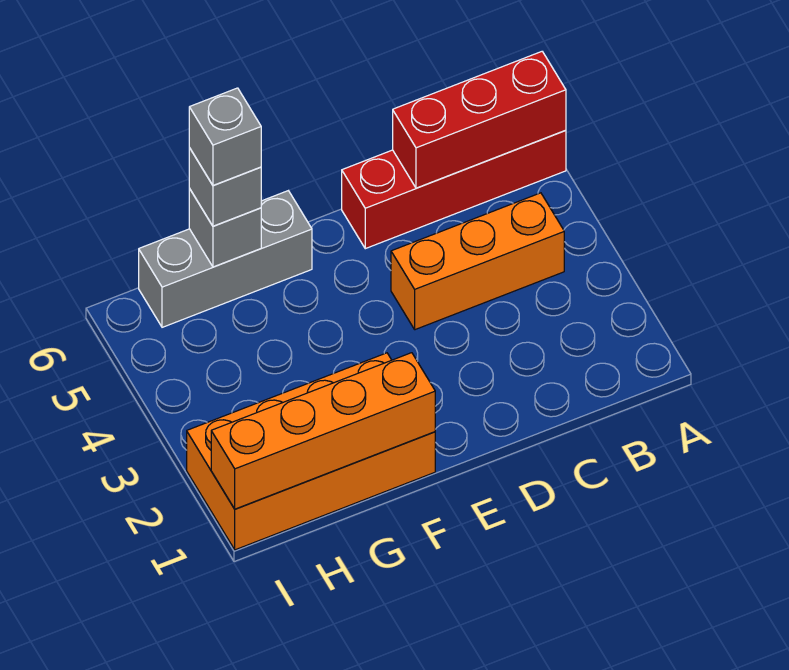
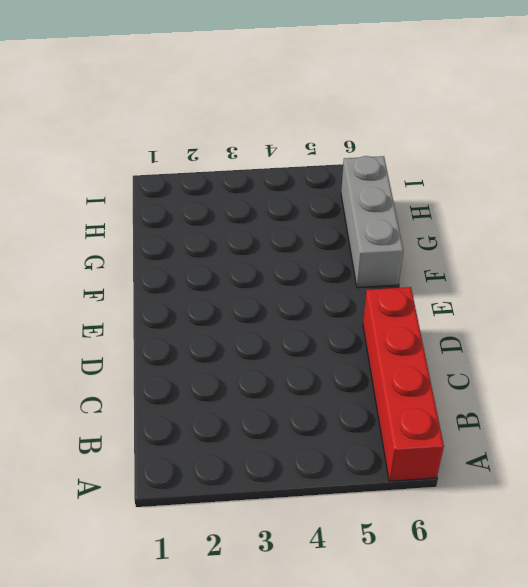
none -> orange brick B4:D4 level 1
none -> orange brick F1:I2 level 1

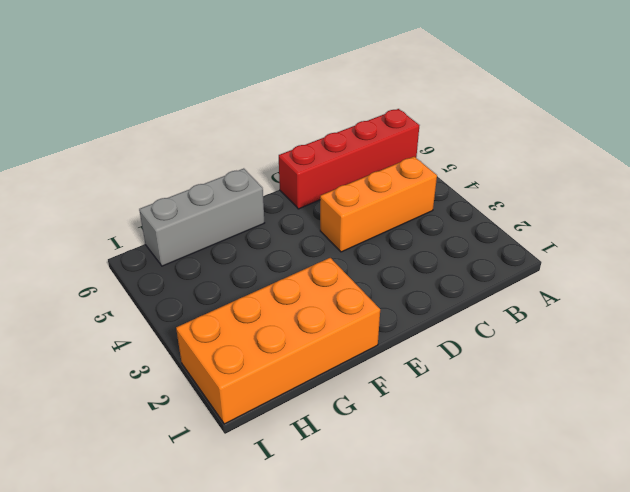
none -> red brick A6:C6 level 2
none -> orange brick F1:I1 level 2

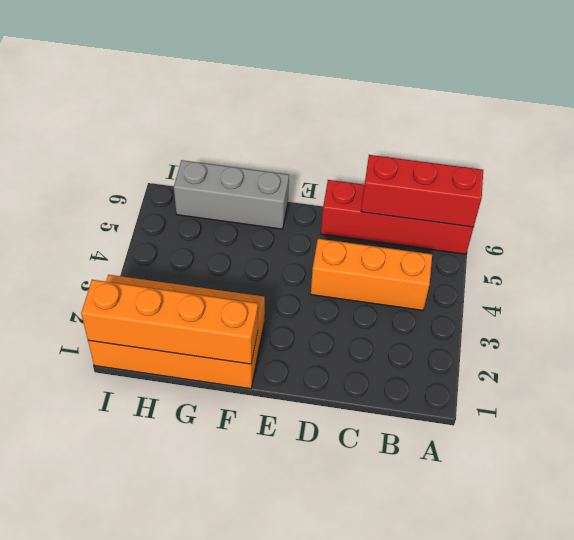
none -> grey brick G6 level 2
none -> grey brick G6 level 3

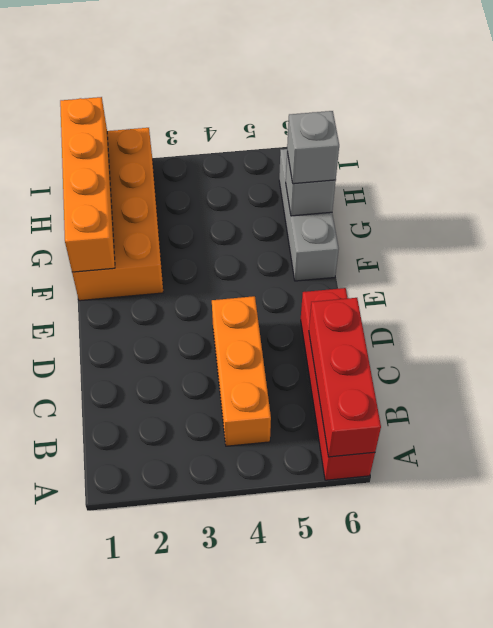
none -> grey brick G6 level 4

